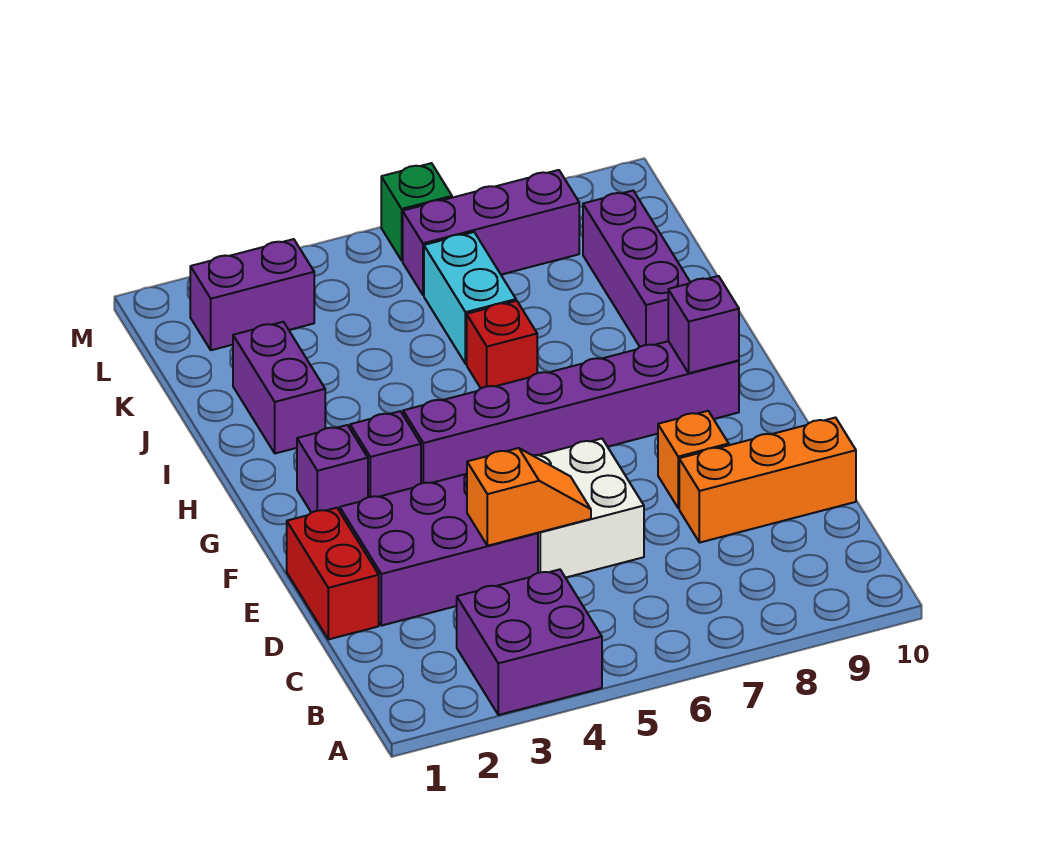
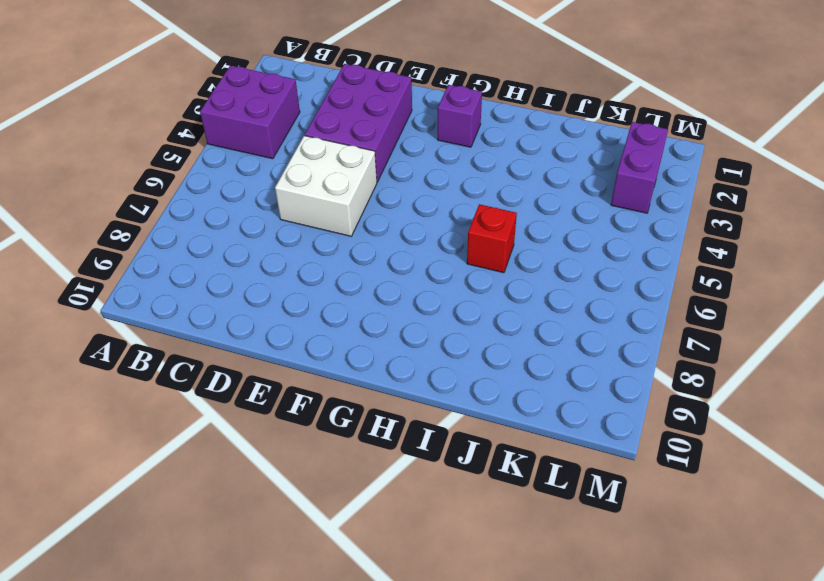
none -> red brick D1:E1 level 1
none -> orange brick D8:D10 level 1
none -> orange brick E8 level 1

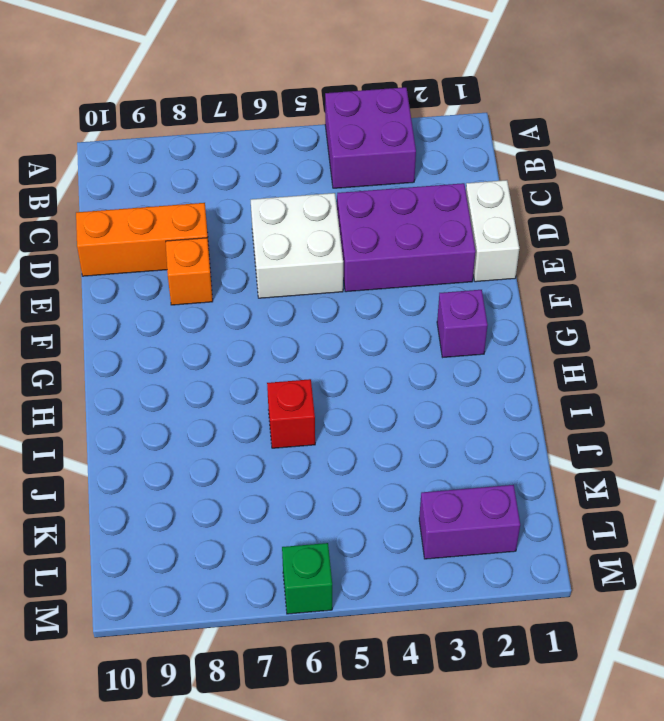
white brick D1:E1 level 1 -> red brick D1:E1 level 1
none -> purple brick G3 level 1
none -> purple brick G4:G9 level 1
none -> purple brick I2:J2 level 1

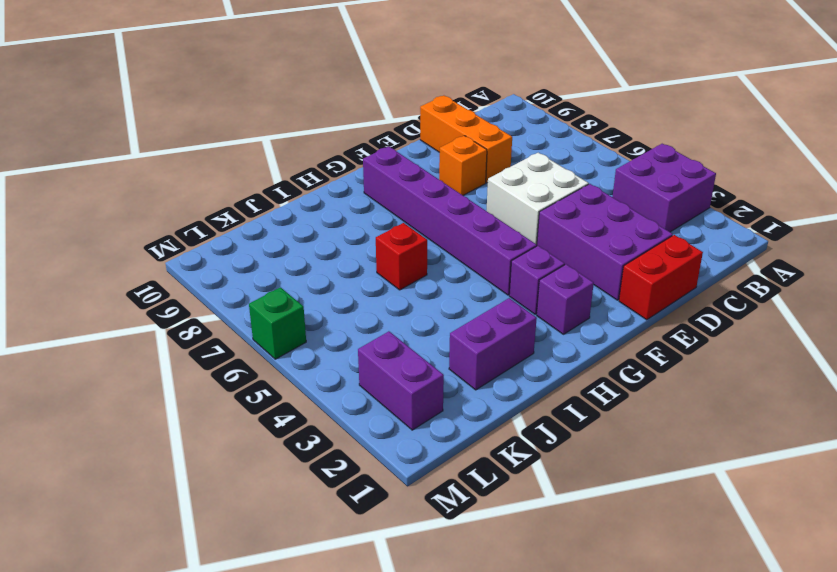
none -> purple brick I9:K9 level 1
none -> cyan brick J6:K6 level 1
none -> purple brick L6:L8 level 1

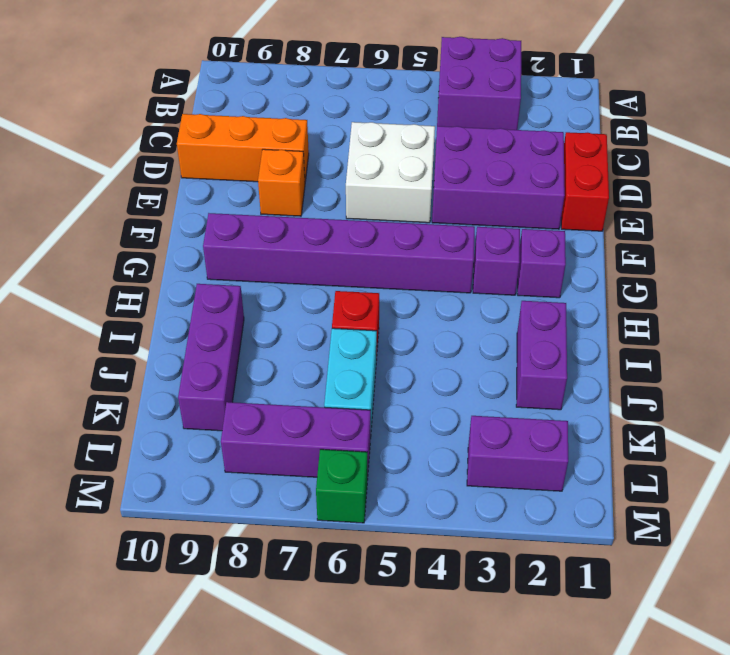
none -> orange slope D4:D5 level 2 top 4
none -> purple brick G9 level 2

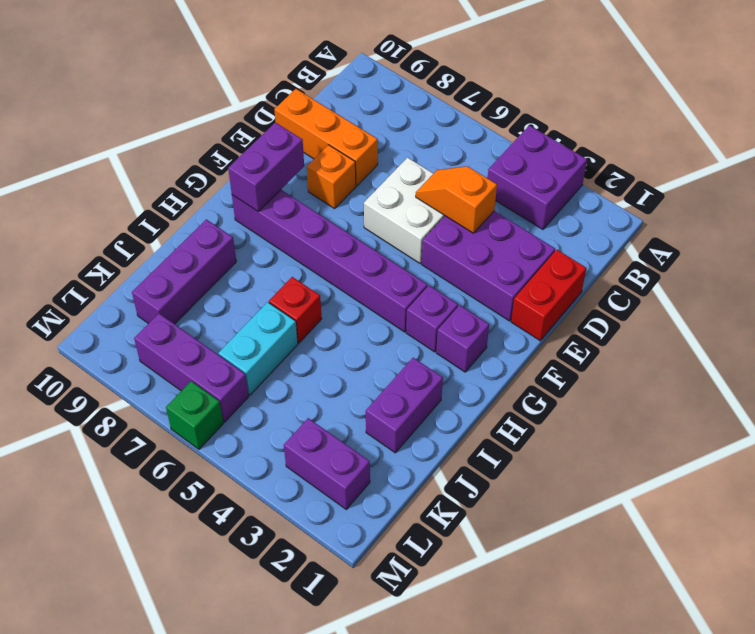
purple brick F9:G9 level 2 -> purple brick G9 level 2

